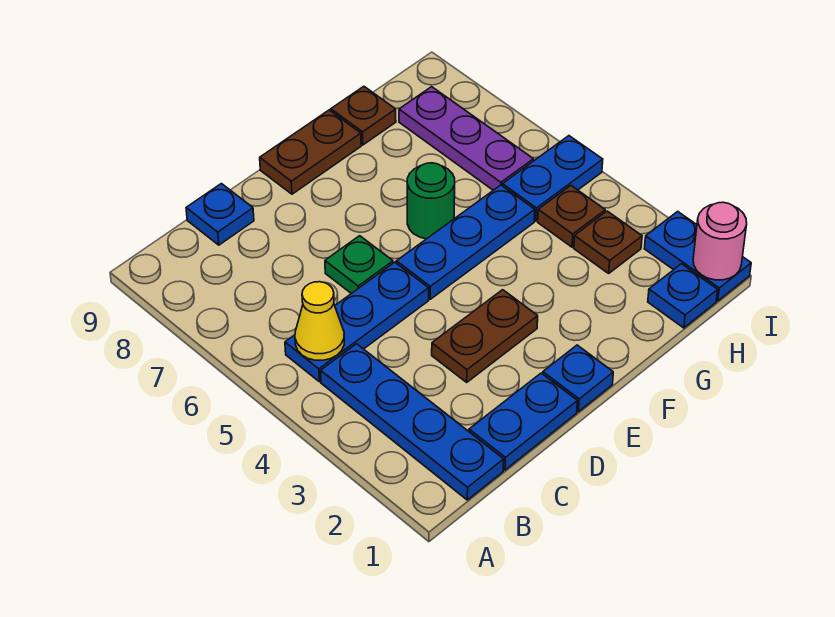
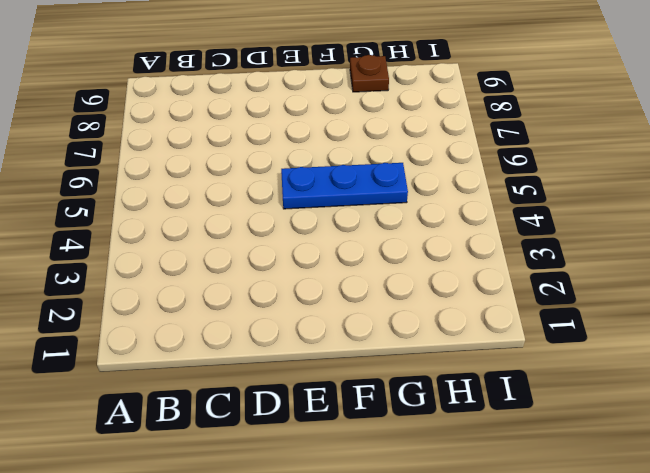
none -> blue plate B1:B4 level 1
none -> blue plate B5:D5 level 1
none -> blue plate C1:D1 level 1

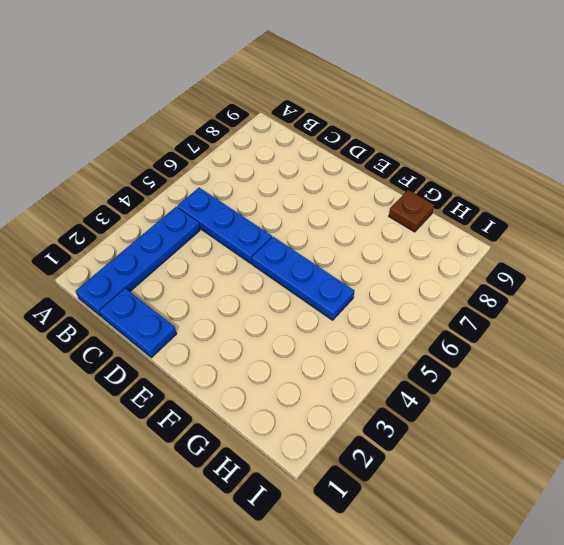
none -> blue plate C9 level 1
none -> brown plate D3:E3 level 1
none -> green plate D6 level 1

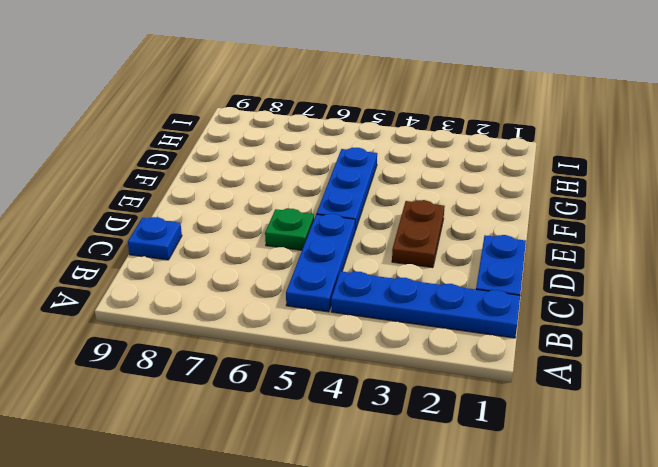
none -> blue plate E1 level 1
none -> brown plate E9:F9 level 1
none -> green round brick F6 level 1

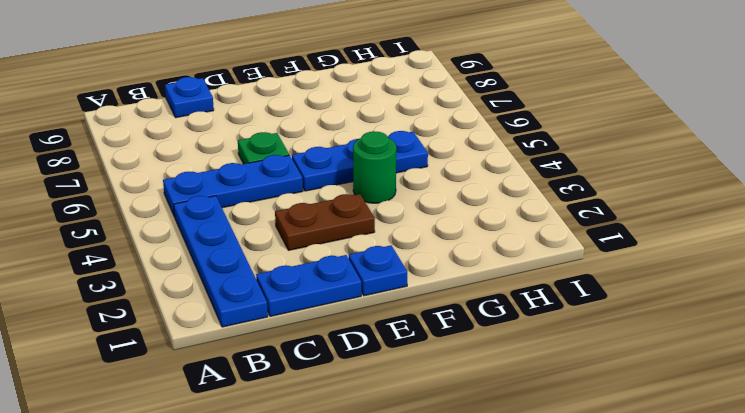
green round brick F4 level 1 -> green round brick F6 level 1
none -> brown plate E9:F9 level 1
none -> brown plate G9 level 1
none -> blue plate H1 level 1

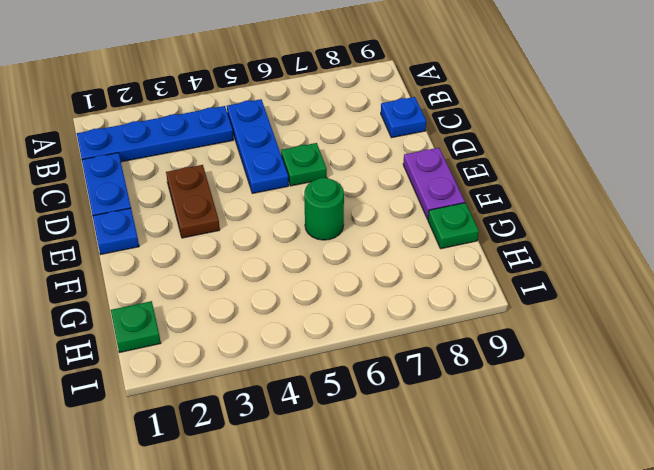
purple plate E9:F9 level 1 -> brown plate E9:F9 level 1
green plate G9 level 1 -> brown plate G9 level 1
green plate H1 level 1 -> blue plate H1 level 1
none -> blue plate E5:G5 level 1
none -> brown plate H3 level 1
none -> brown plate H4 level 1

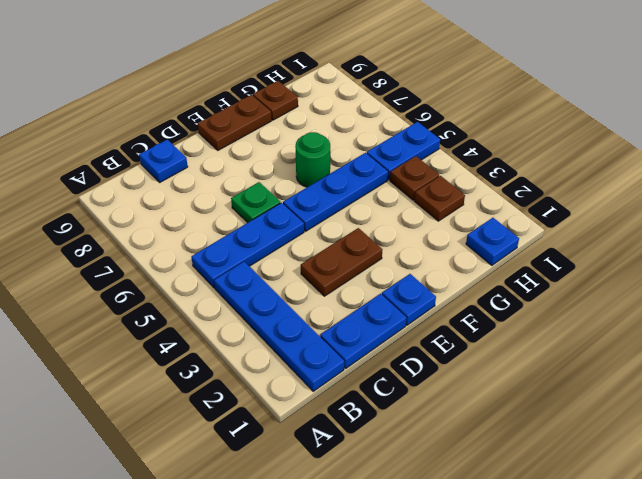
none -> purple plate H6:H8 level 1
none -> blue plate I1:I2 level 1
none -> yellow cone B5 level 2

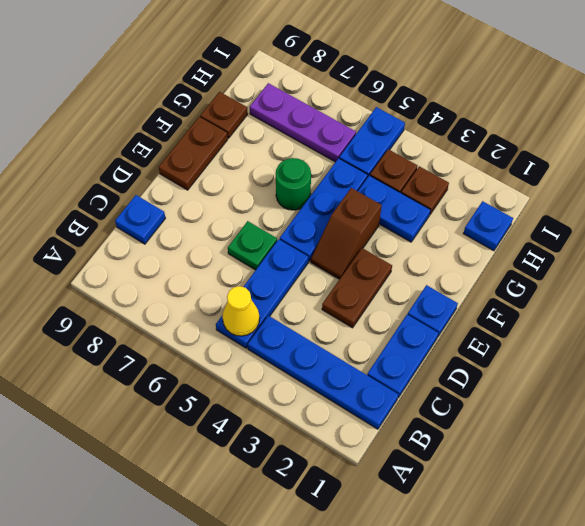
brown slope E4:F4 level 1 top F -> none
blue plate G3:G4 level 1 -> blue plate I1:I2 level 1
none -> pink round brick I1 level 2

